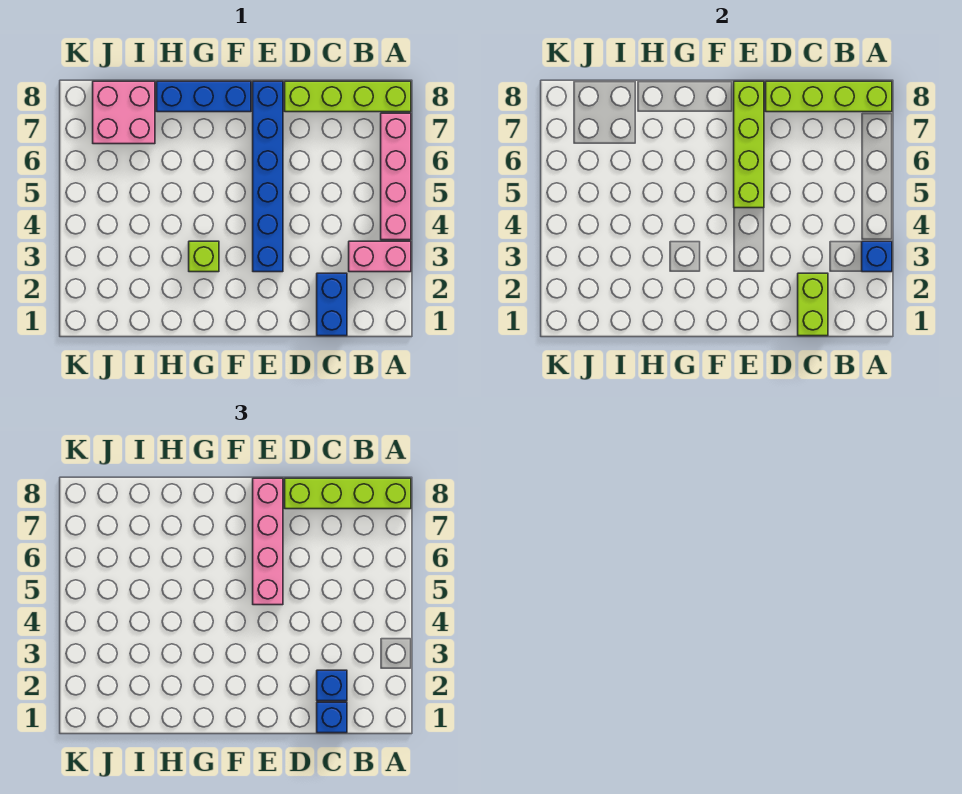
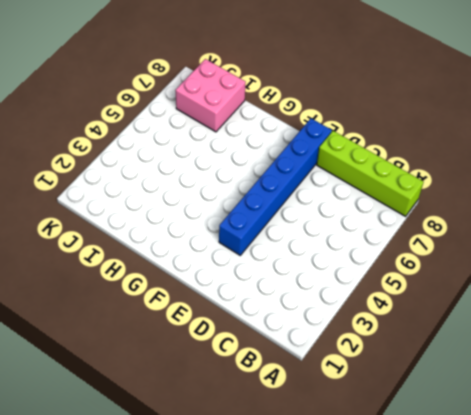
none -> pink brick A3:B3 level 1
none -> pink brick A4:A7 level 1
none -> blue brick C1:C2 level 1

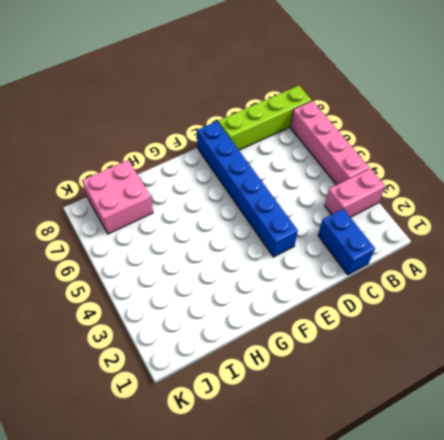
none -> blue brick F8:H8 level 1
none -> lime brick G3 level 1
none -> blue brick A3 level 2

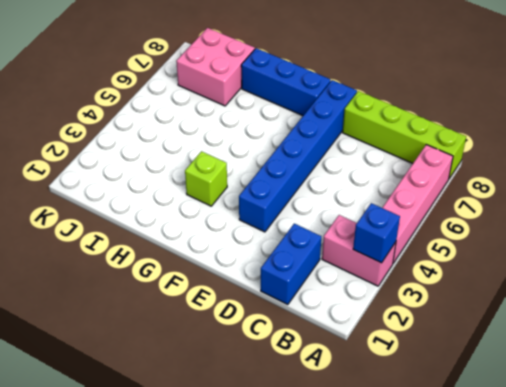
none -> lime brick A8:D8 level 2
none -> lime brick C1:C2 level 2
none -> lime brick E5:E8 level 2

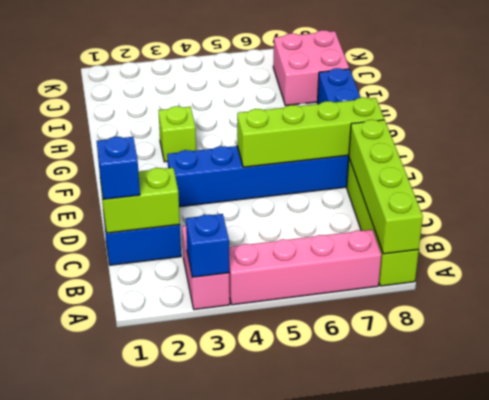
none -> lime brick A8:D8 level 3
none -> blue brick C2 level 3
none -> pink brick E5:E8 level 3

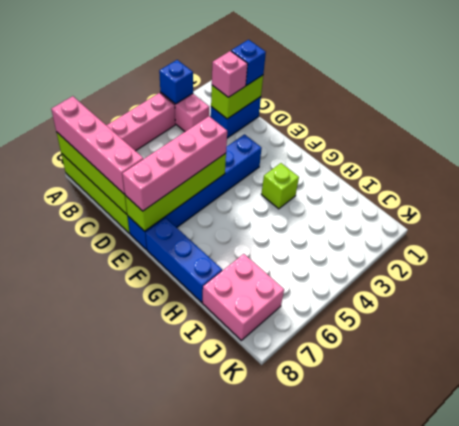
pink brick A8:D8 level 3 -> lime brick A8:D8 level 3
pink brick C2 level 3 -> blue brick C2 level 3

